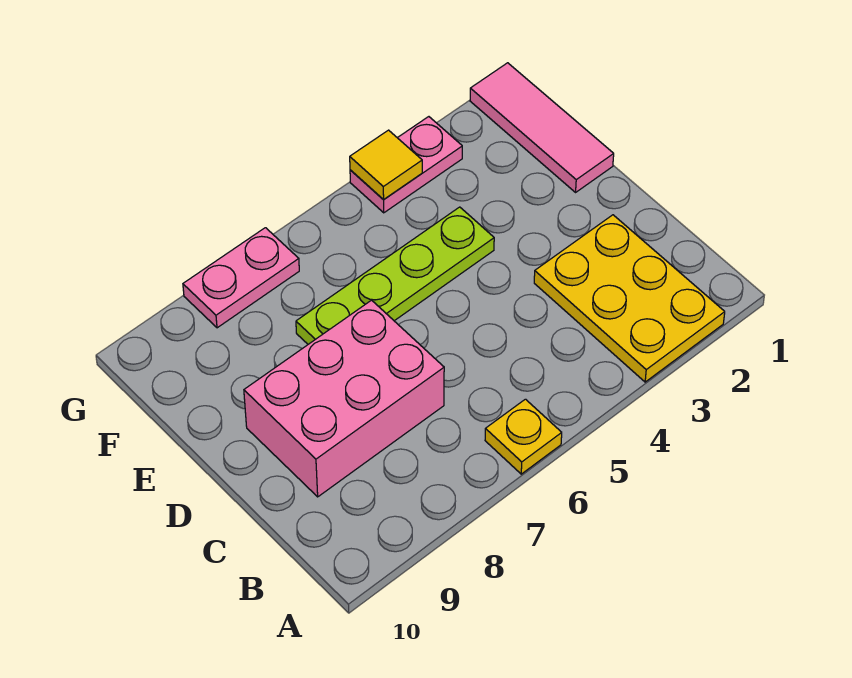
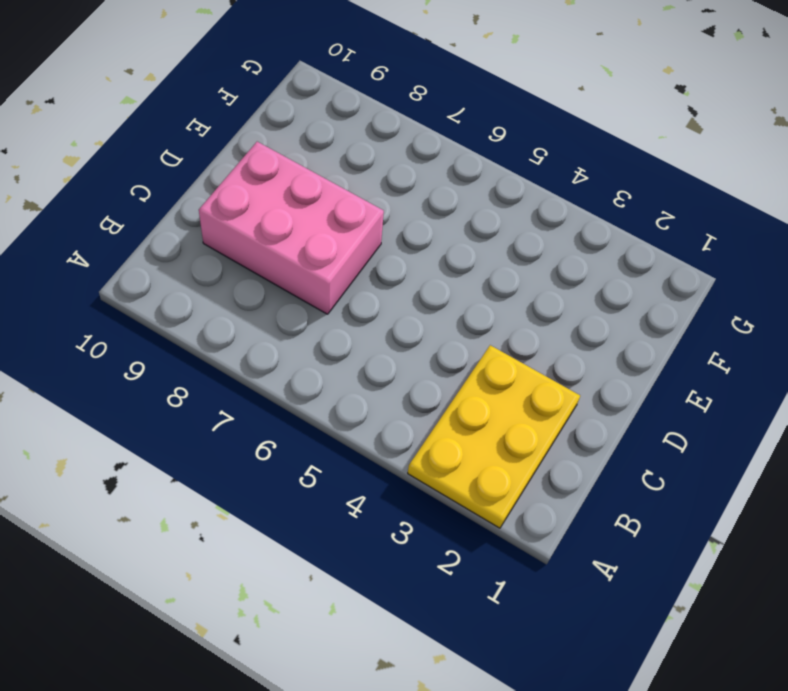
none -> yellow plate A6 level 1
none -> pink tile E1:G1 level 1

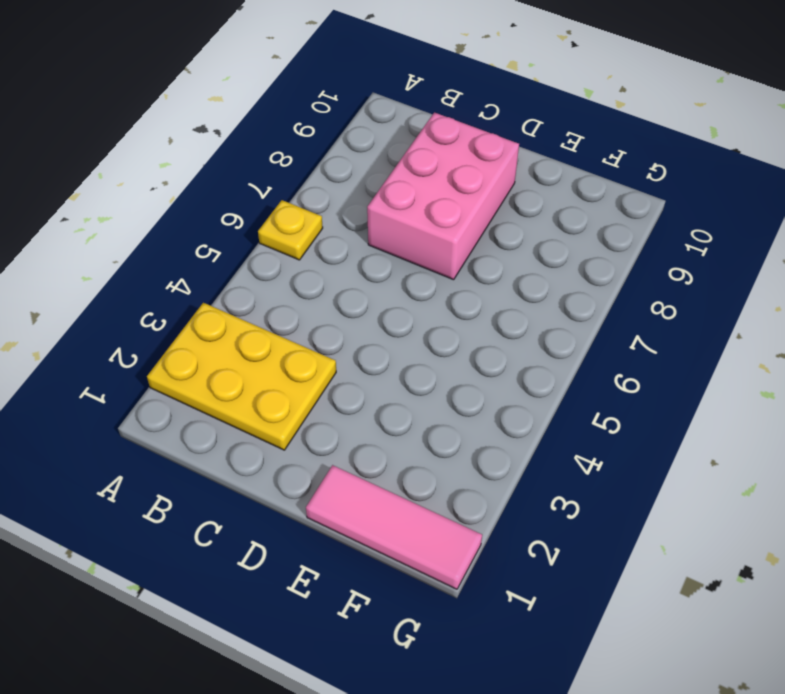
none -> lime plate E4:E7 level 1
none -> pink plate G3:G4 level 1

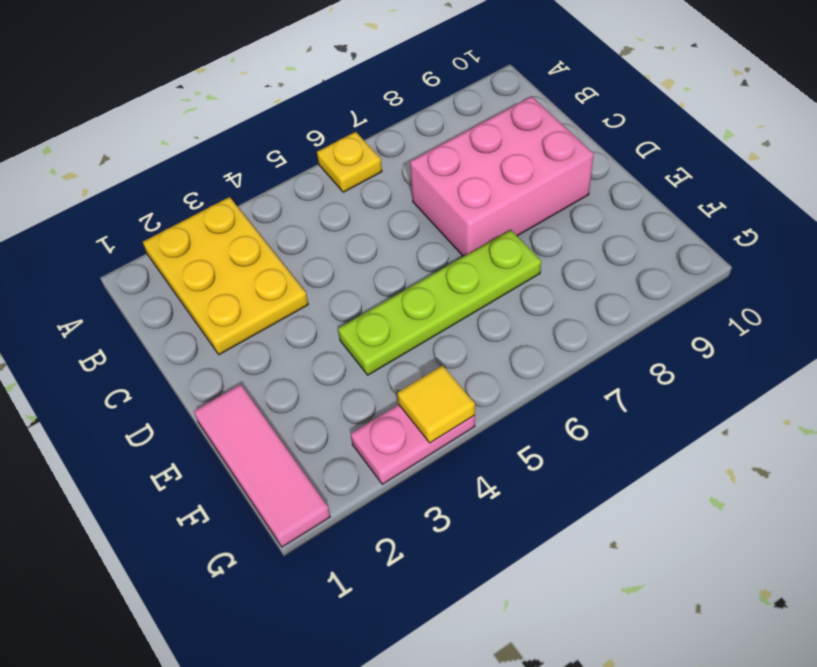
none -> pink plate G7:G8 level 1

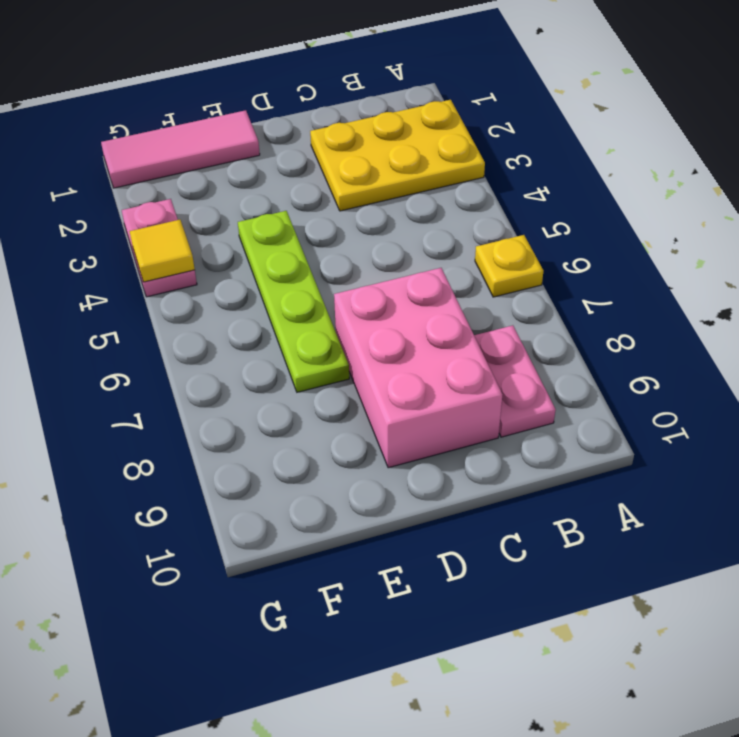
pink plate B8:B9 level 1 -> pink plate G7:G8 level 1

